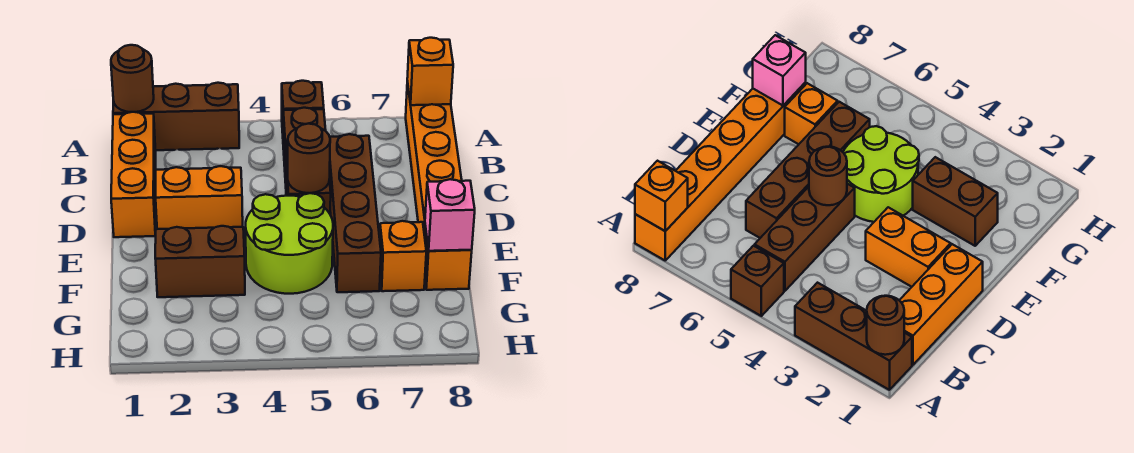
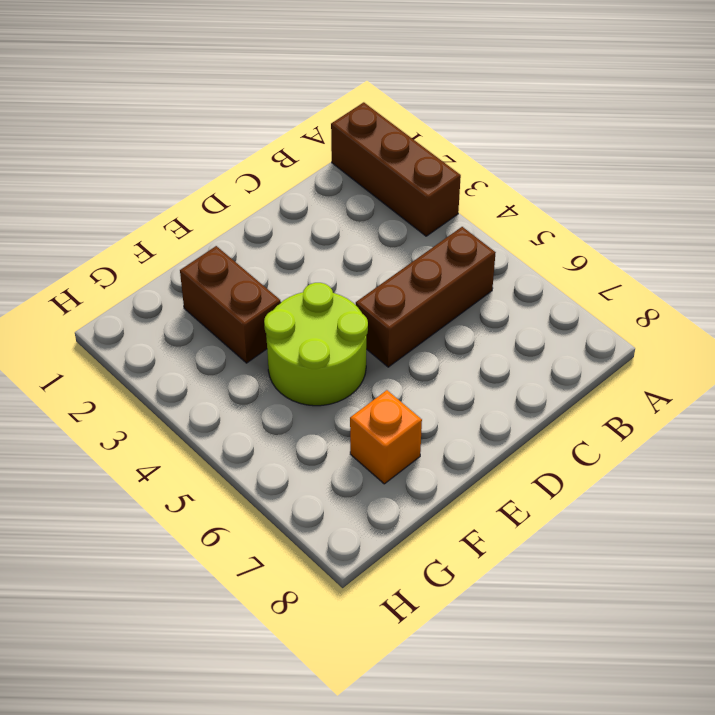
none -> brown brick A5 level 1
none -> orange brick A8:F8 level 1
none -> orange brick B1:D1 level 1

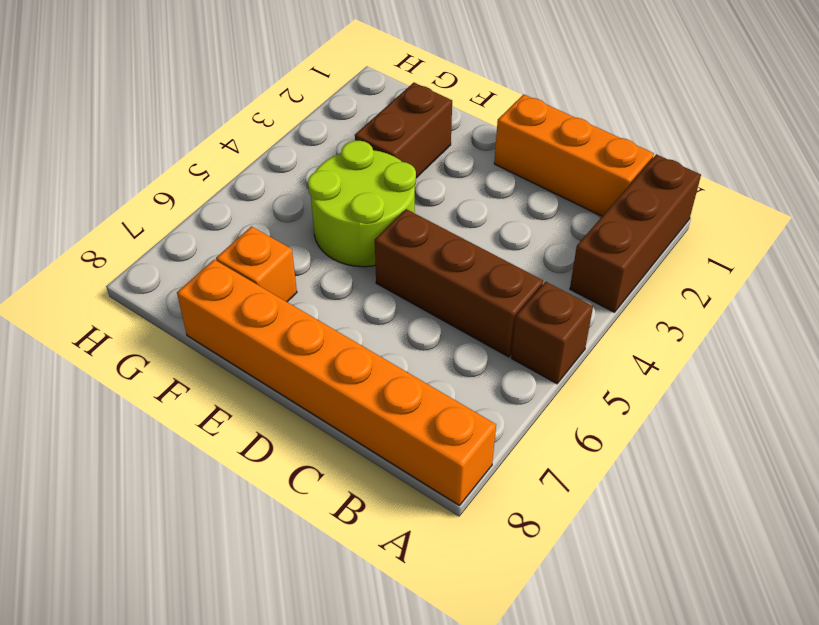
none -> brown brick C6:F6 level 1
none -> orange brick D2:D3 level 1
none -> brown round brick A1 level 2

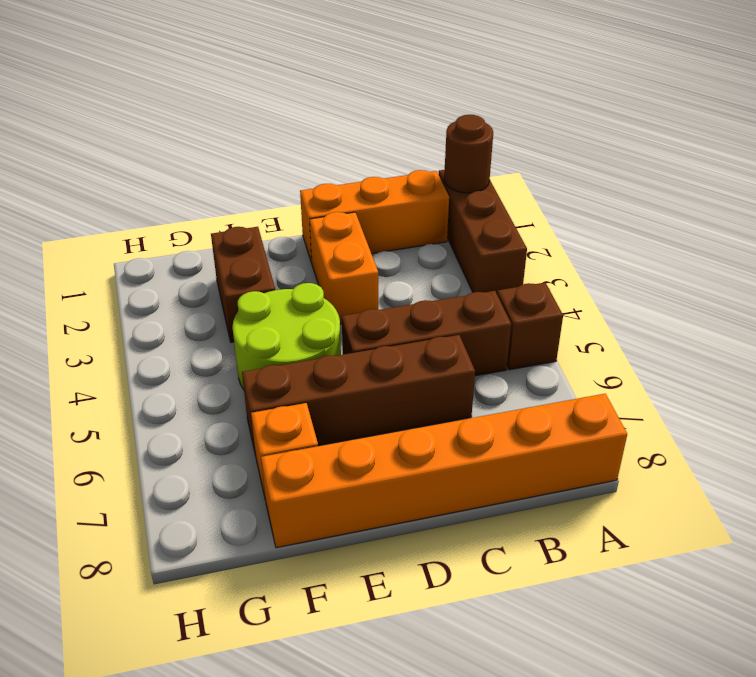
none -> orange brick A8 level 2
none -> brown round brick D5 level 2
none -> pink brick F8 level 2

